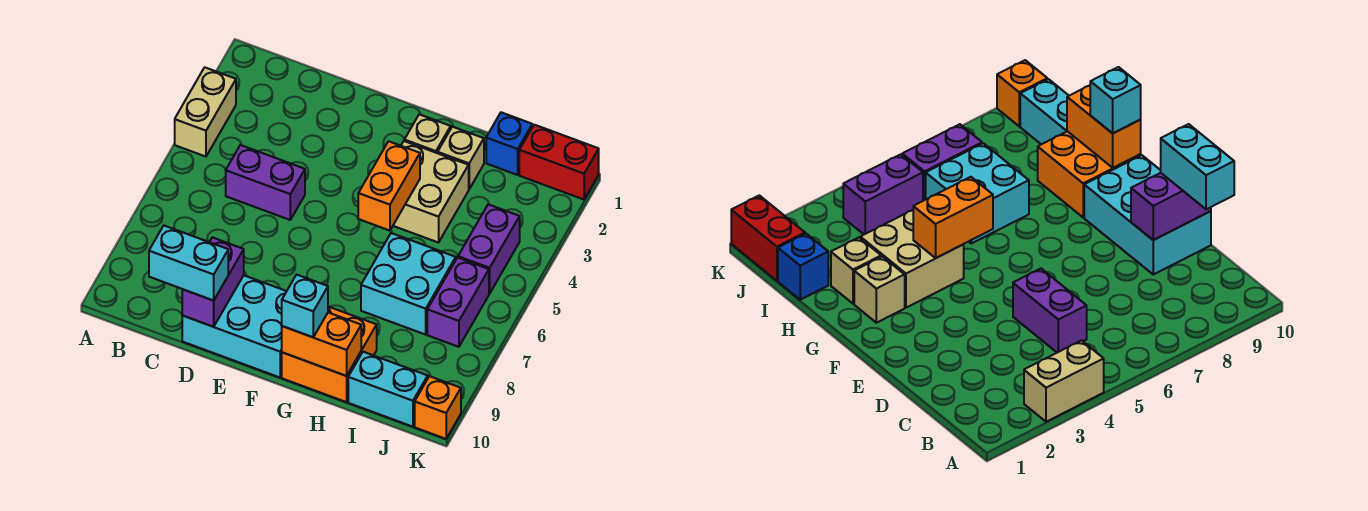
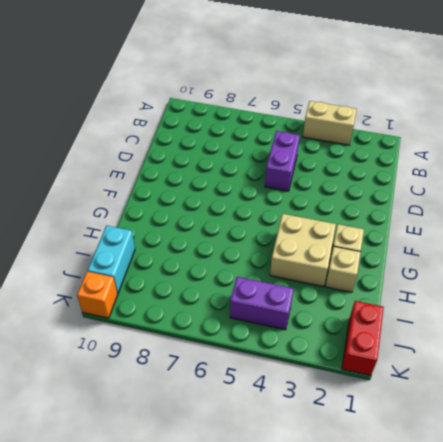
none -> cyan brick D9:F10 level 1
none -> orange brick G9:H10 level 1
none -> cyan brick H6:I7 level 1

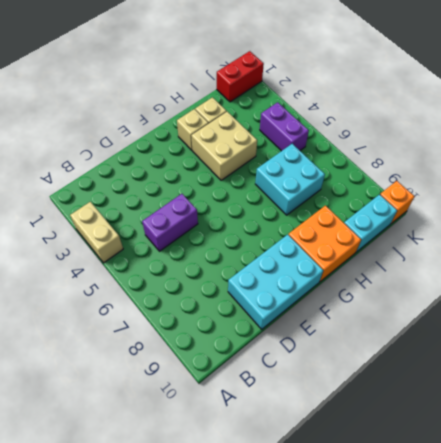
none -> blue brick I1 level 1
none -> purple brick J6:J7 level 1
none -> purple brick D9:D10 level 2

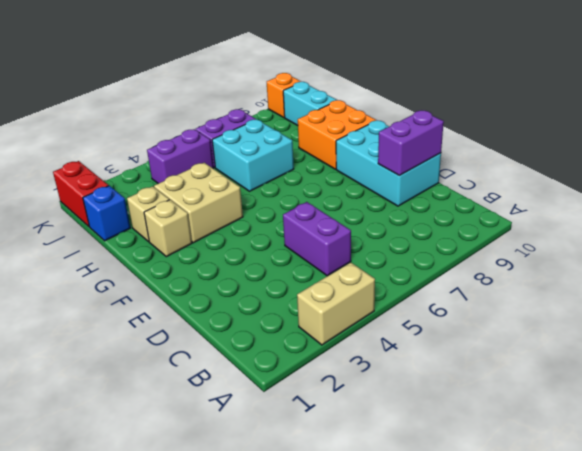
none -> orange brick G4:G5 level 2
none -> orange brick G10:H10 level 2
none -> cyan brick C10:D10 level 3

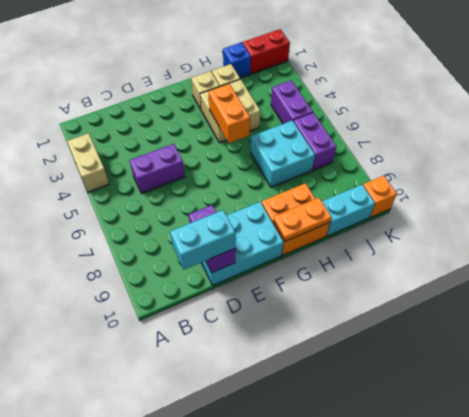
orange plate G10:H10 level 2 -> orange brick G10:H10 level 2
none -> cyan brick G10 level 3

